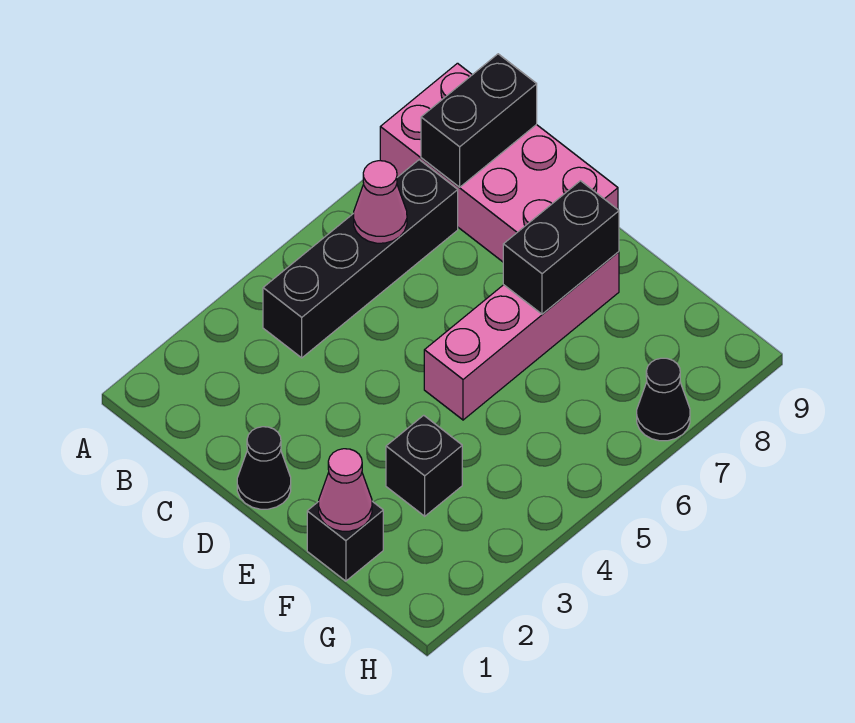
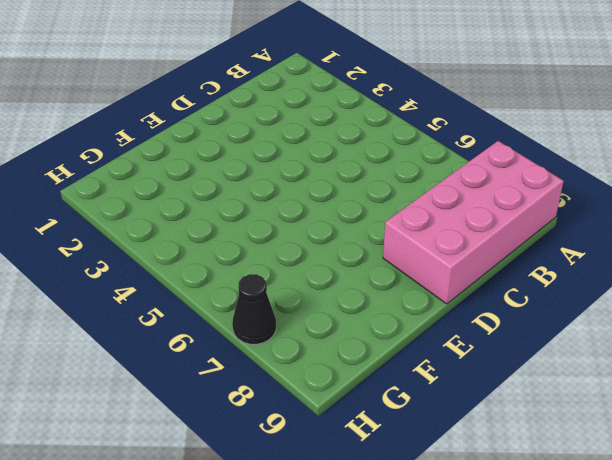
none -> black brick B4:B7 level 1
none -> black cone D1 level 1

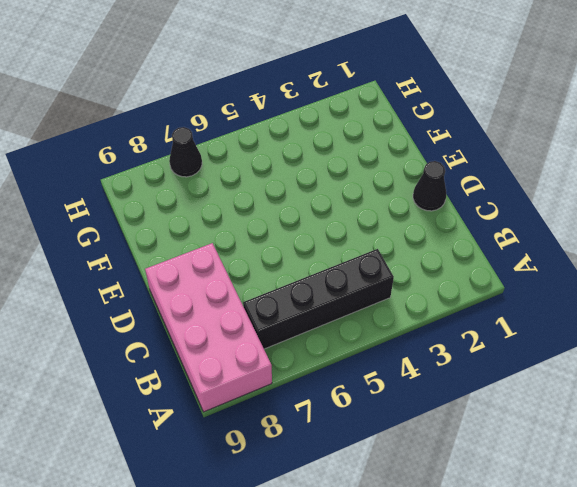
none -> pink brick E5:E8 level 1
none -> black brick F1 level 1

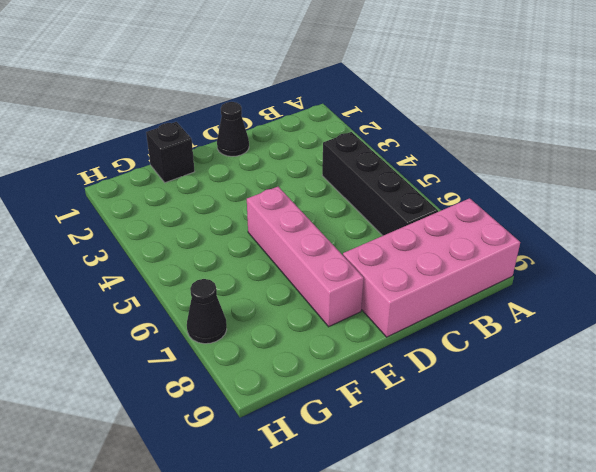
none -> black brick F3 level 1
none -> pink cone B6 level 2

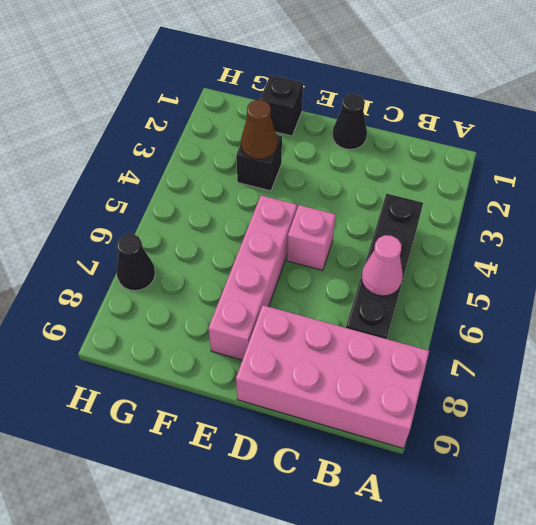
pink brick D5 level 1 -> none
brown cone F3 level 2 -> none
none -> black brick B8:B9 level 2
none -> black brick E7:E8 level 2

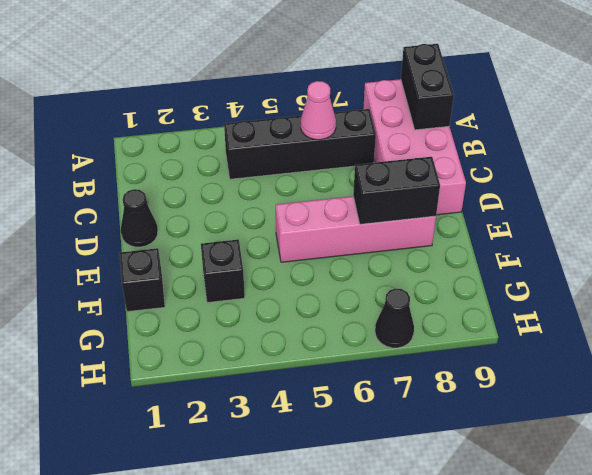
black brick A9:B9 level 2 -> black brick B8:B9 level 2
none -> pink cone F1 level 2

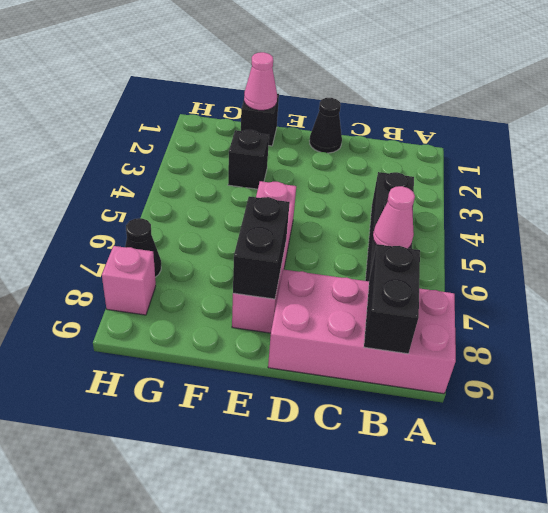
pink brick H8 level 1 -> none

